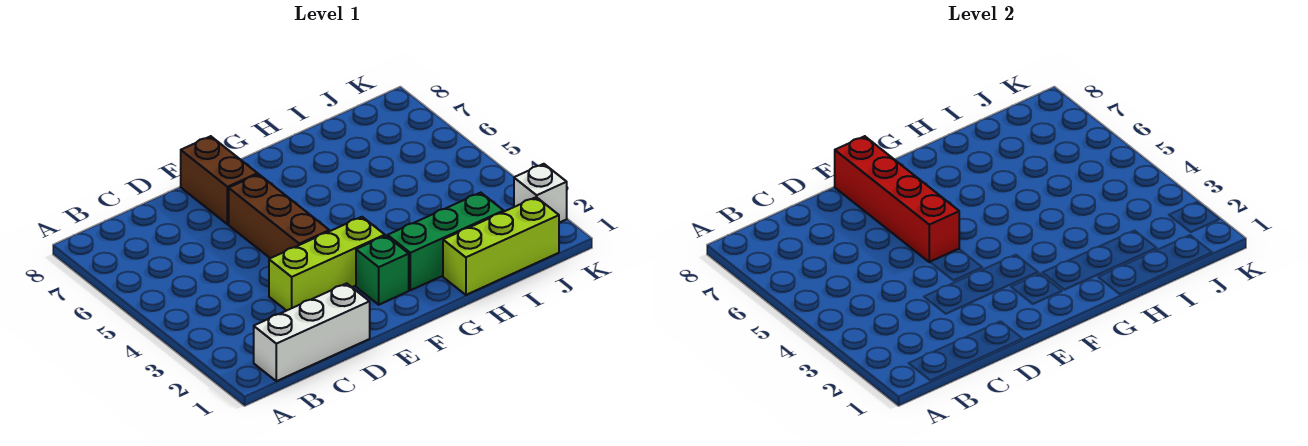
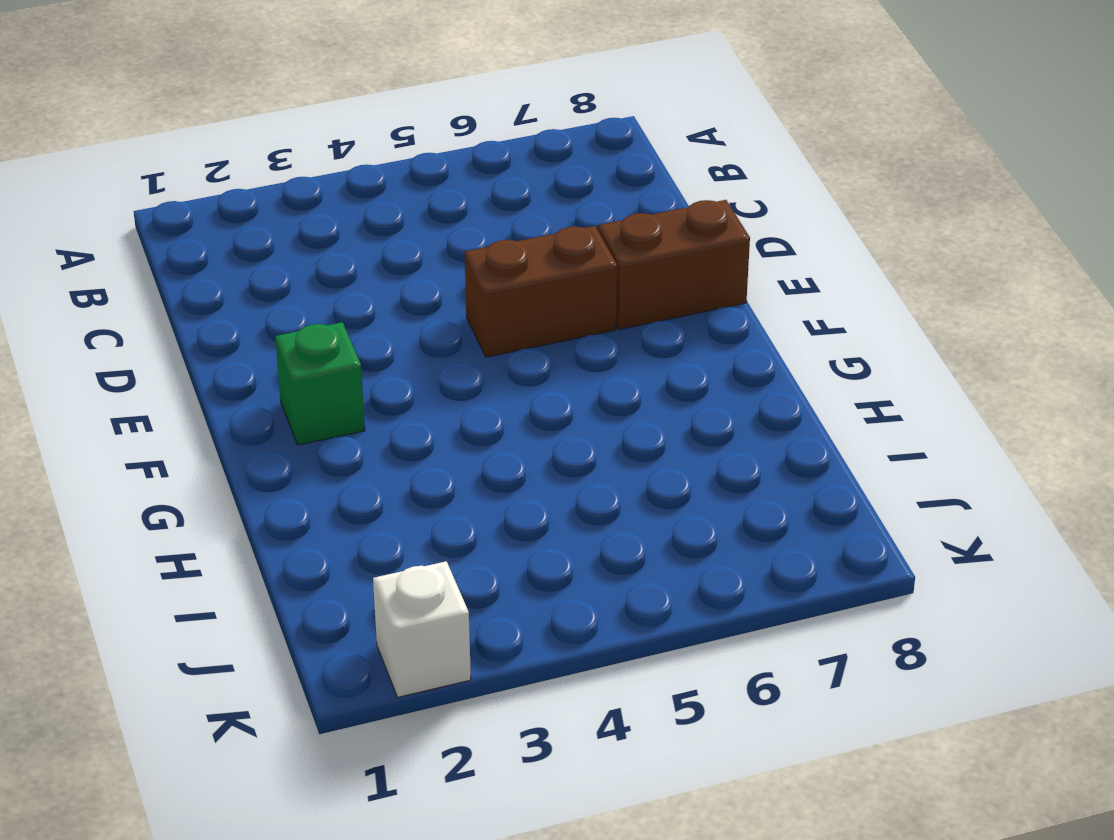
brown brick E5:E6 level 1 -> brown brick E4:E6 level 1
none -> white brick B1:D1 level 1
none -> lime brick D3:F3 level 1

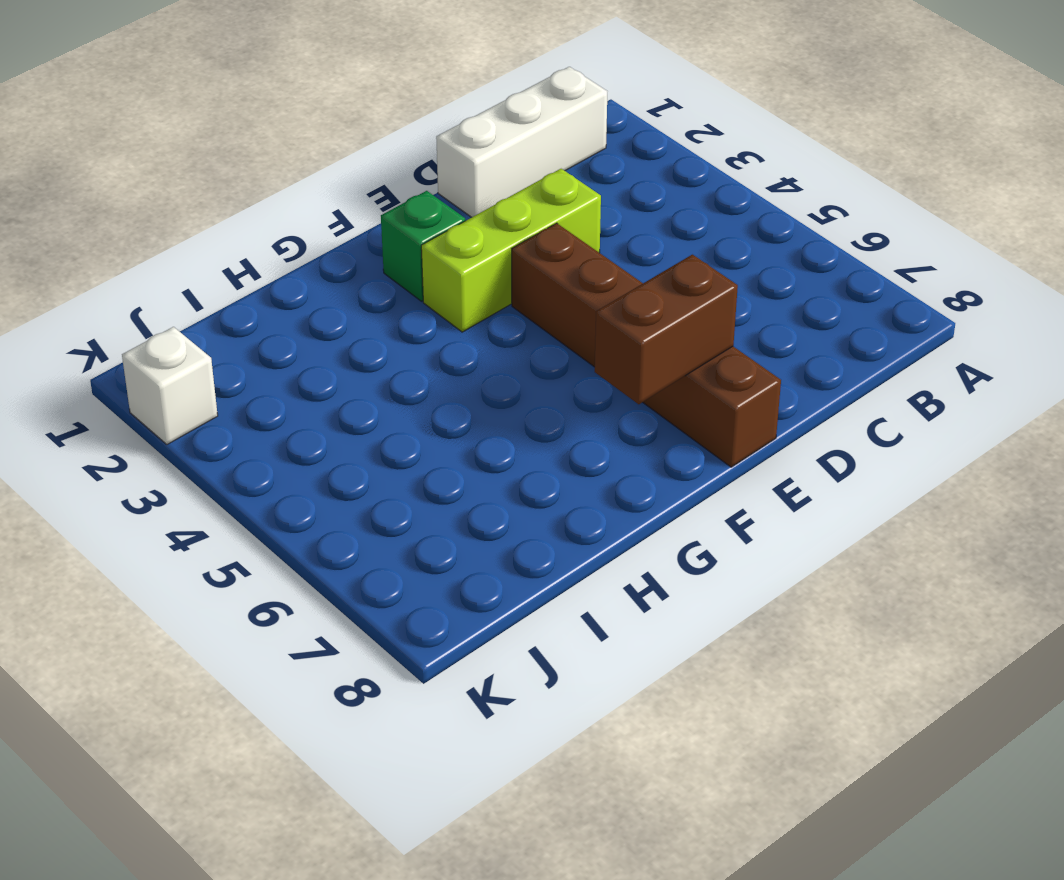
brown brick E7:F7 level 2 -> red brick E5:E8 level 2
none -> green brick G2:I2 level 1
none -> lime brick H1:J1 level 1

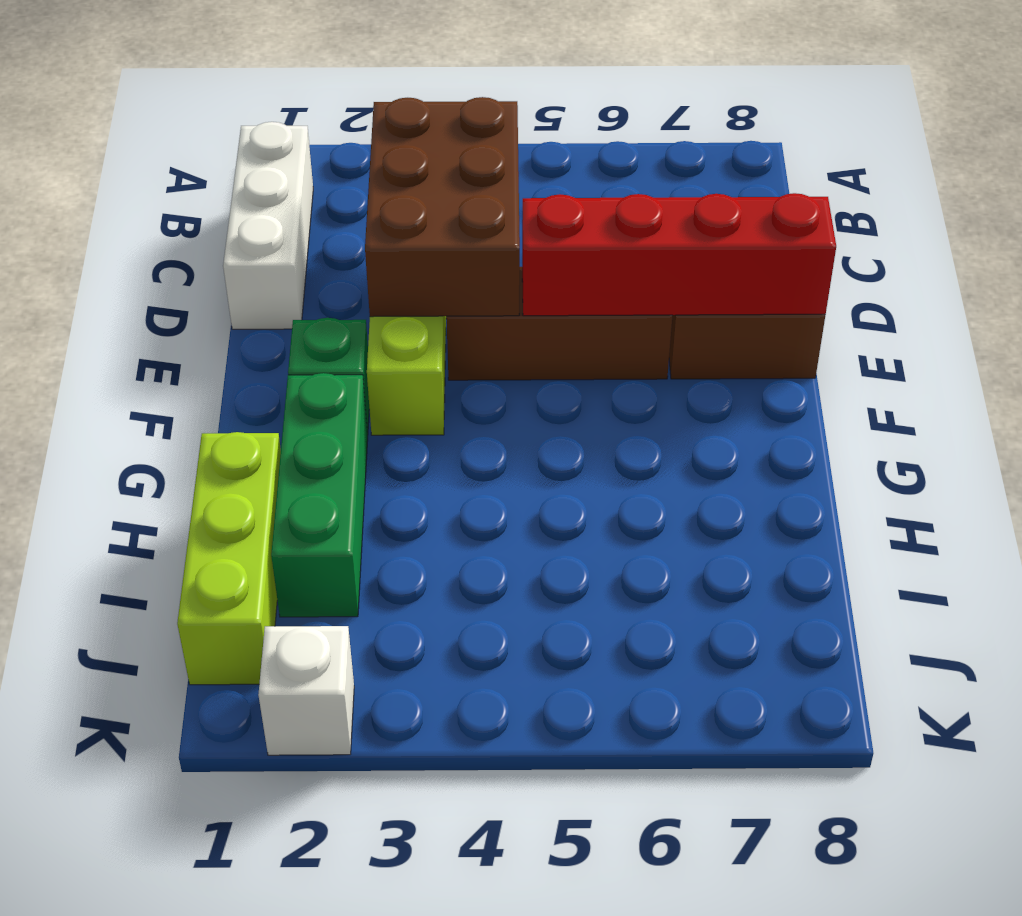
brown brick C3:E4 level 2 -> none

